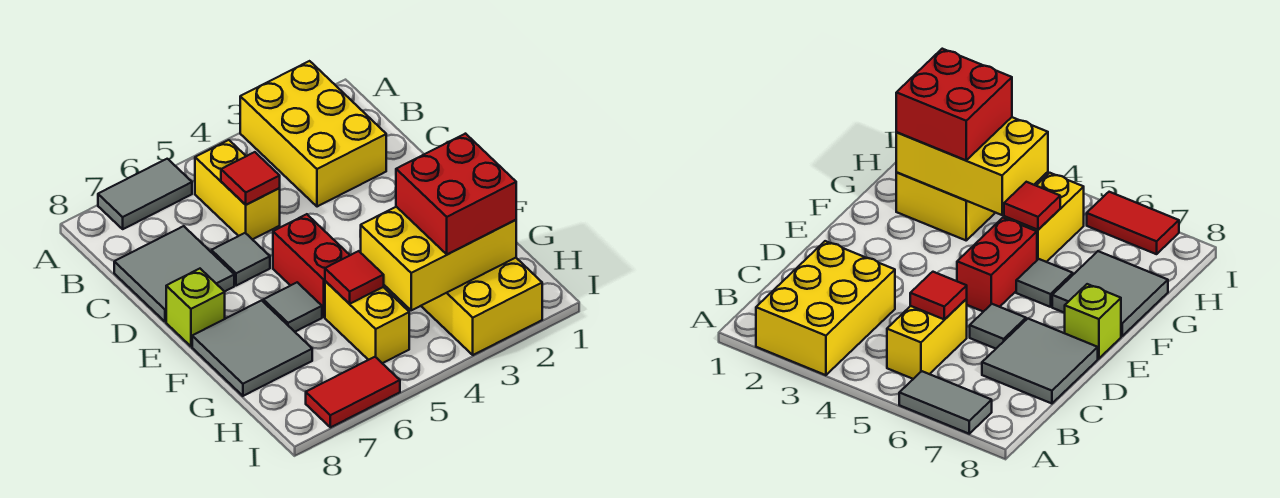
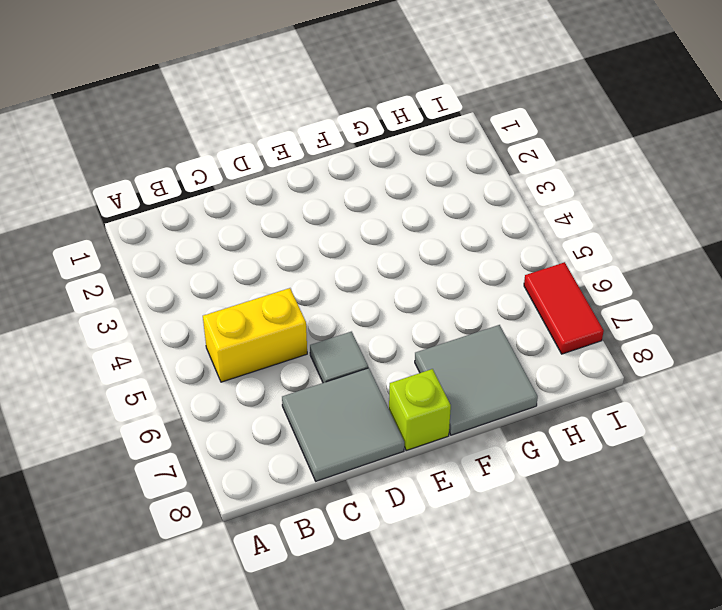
none -> yellow brick A2:C3 level 1
none -> grey tile A6:A7 level 1
none -> red brick E5:F5 level 1

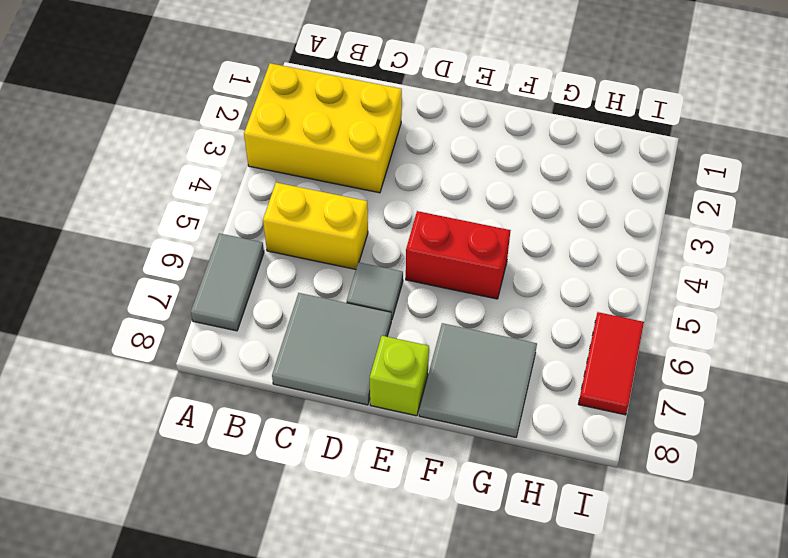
none -> grey tile F6 level 1
none -> yellow brick G2:I3 level 1
none -> yellow brick G5:H5 level 1

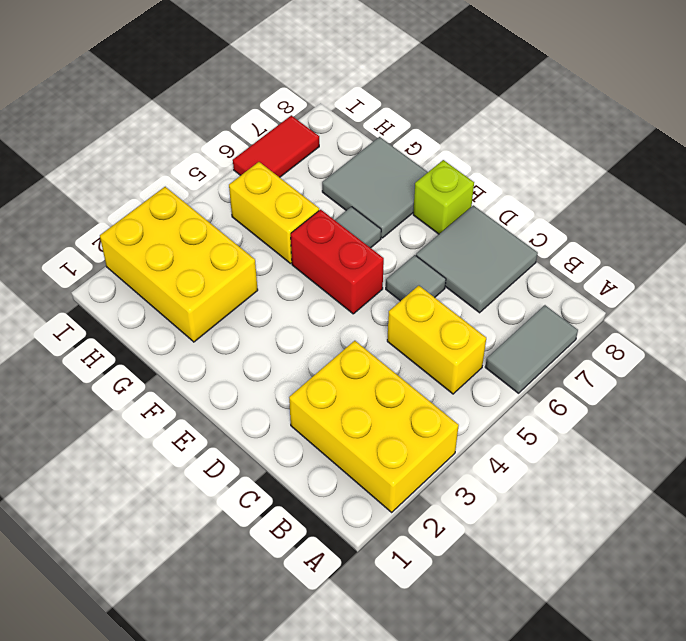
none -> red tile C5 level 2
none -> yellow brick G2:H4 level 2
none -> red tile G5 level 2

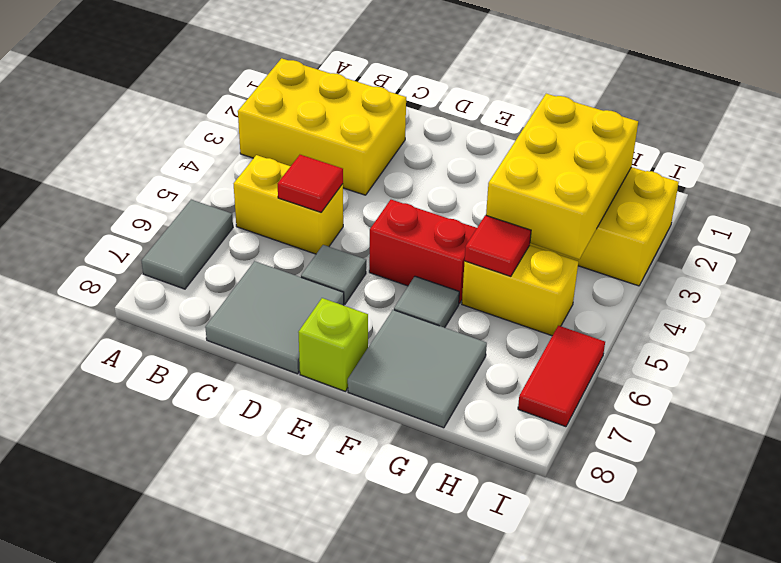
none -> red brick G2:H3 level 3

